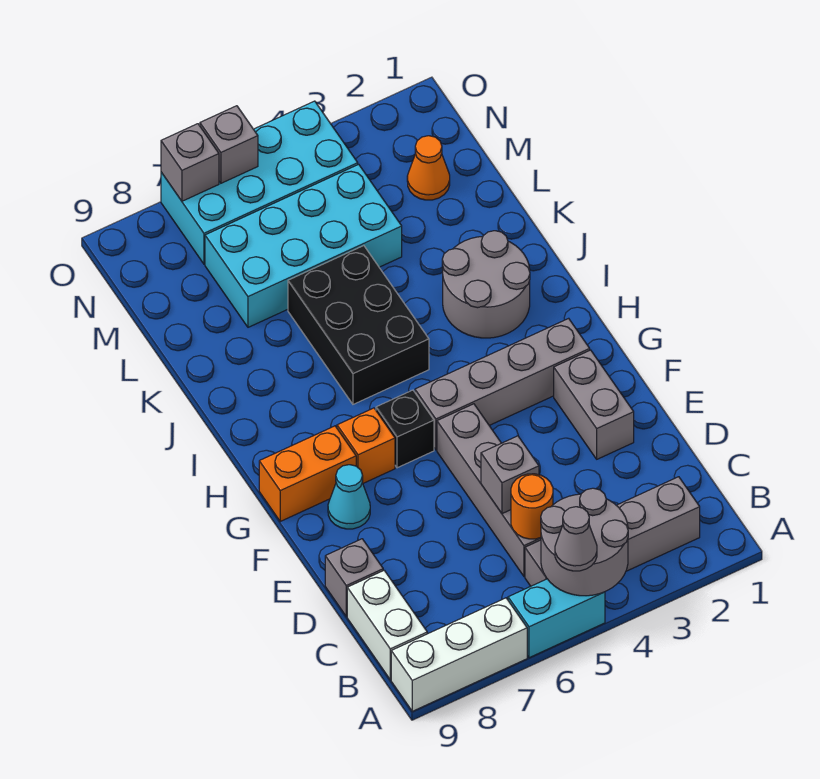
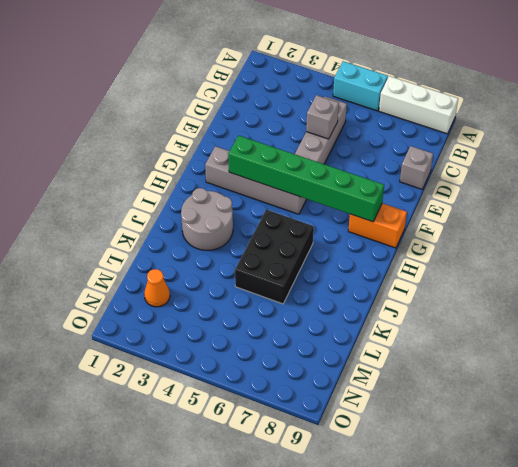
green brick G3:G8 level 2 -> none
none -> grey brick B2:B5 level 1
none -> white brick B9:C9 level 1
none -> grey brick E2:F2 level 1

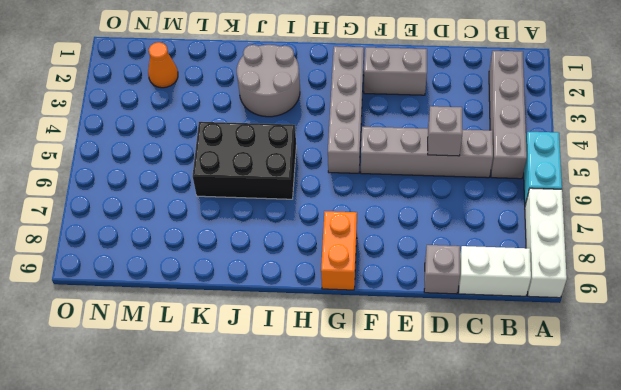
none -> cyan cone F8 level 1
none -> black brick G6 level 1
none -> orange brick G7 level 1

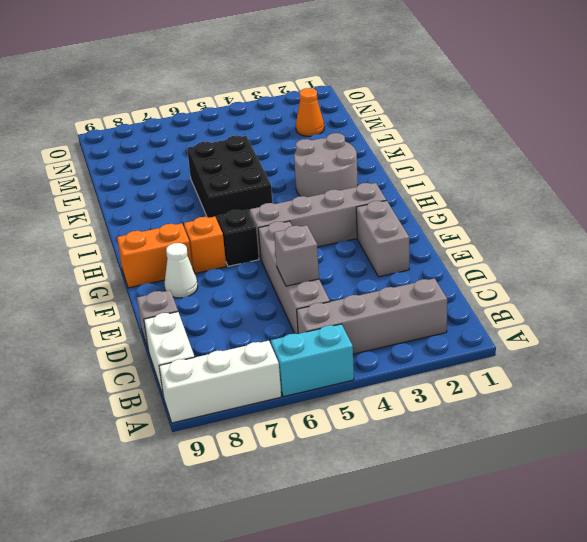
white cone F8 level 1 -> cyan cone F8 level 1
none -> cyan brick L4:M7 level 1
none -> cyan brick N4:O7 level 1
none -> grey round brick A4:B5 level 2

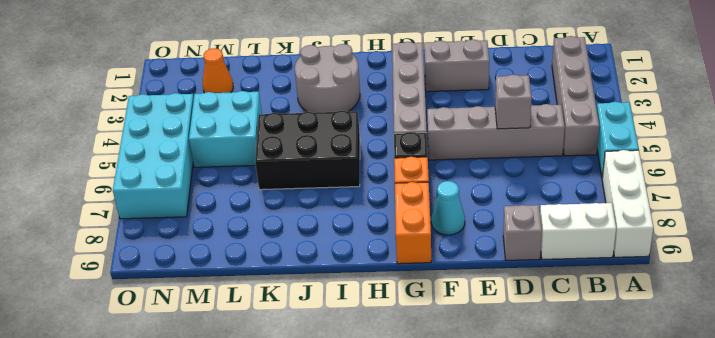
cyan brick L4:M5 level 1 -> cyan brick L4:M7 level 1
none -> grey round brick A4:B5 level 2
none -> orange round brick C5 level 2
none -> grey brick O6 level 2

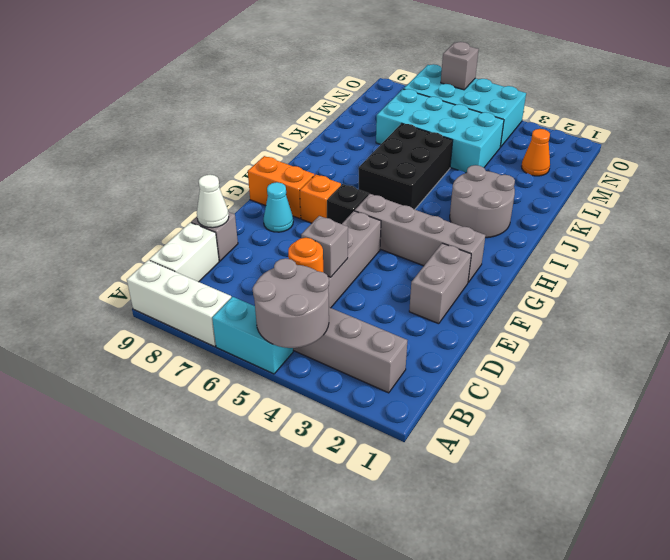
white cone D9 level 2 -> none
none -> grey brick O7 level 2
none -> grey cone A5 level 3

